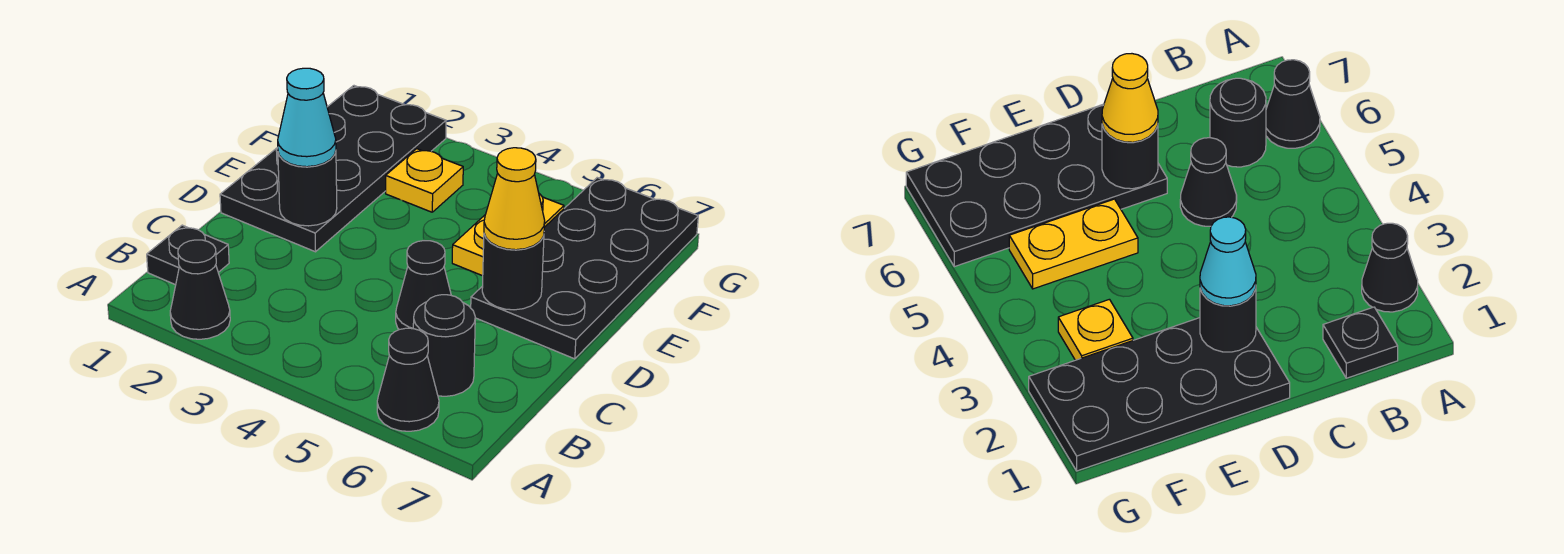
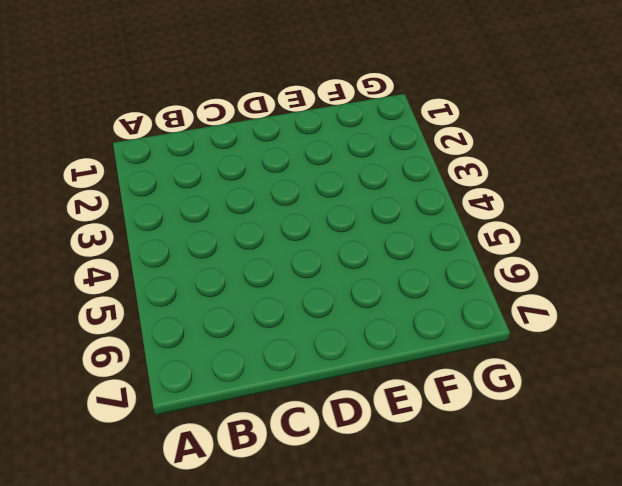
none -> black cone A2 level 1
none -> black cone A6 level 1
none -> black plate B1 level 1

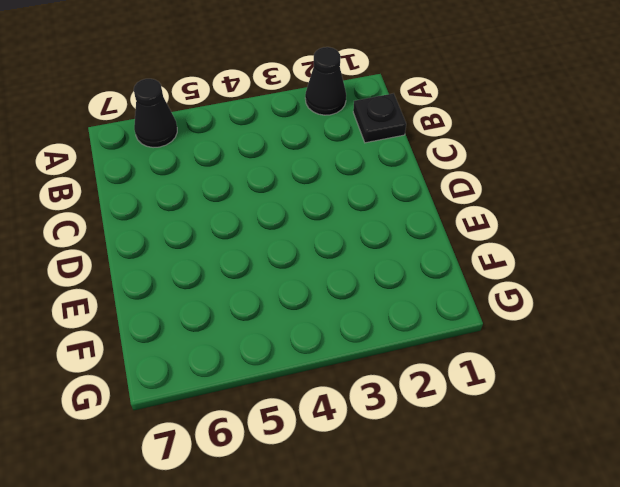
none -> black round brick B6 level 1
none -> black cone C5 level 1
none -> black plate D1:G2 level 1

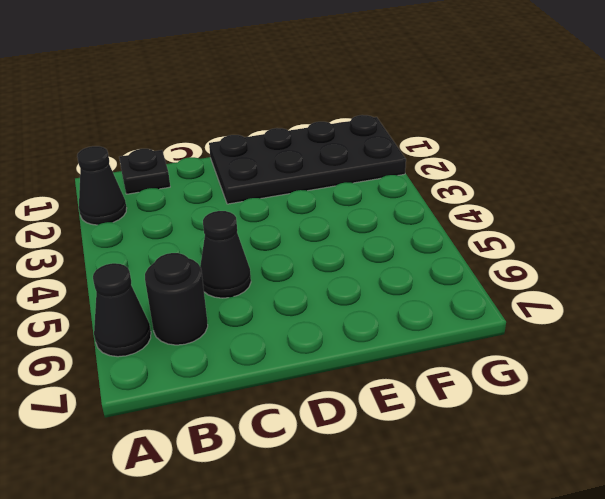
none -> black plate D6:G7 level 1
none -> yellow plate E5:F5 level 1
none -> yellow plate F3 level 1

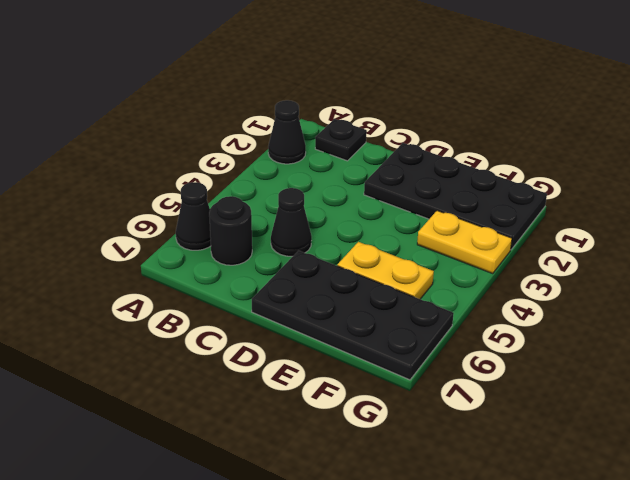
yellow plate F3:G3 level 1 -> yellow plate F3 level 1
none -> black round brick D2 level 2
none -> black round brick D6 level 2
none -> cyan cone D2 level 3

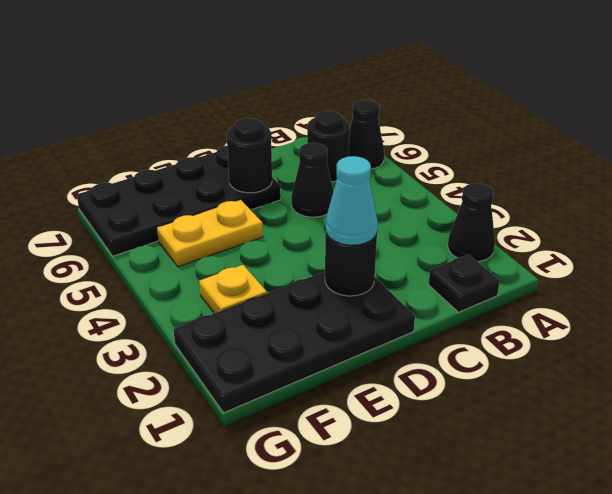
none -> yellow cone D6 level 3

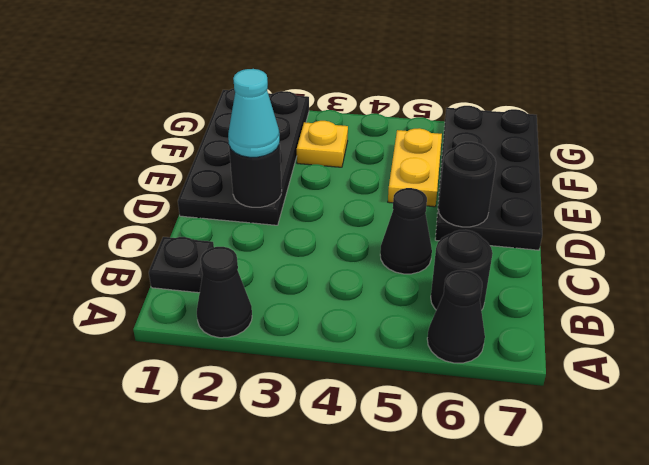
none -> yellow cone D6 level 3

